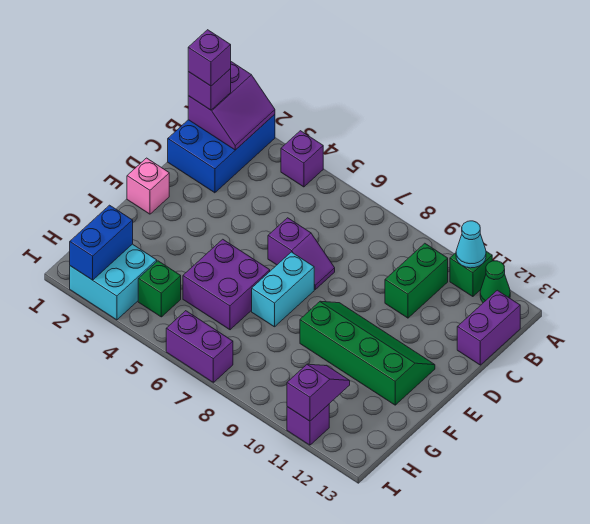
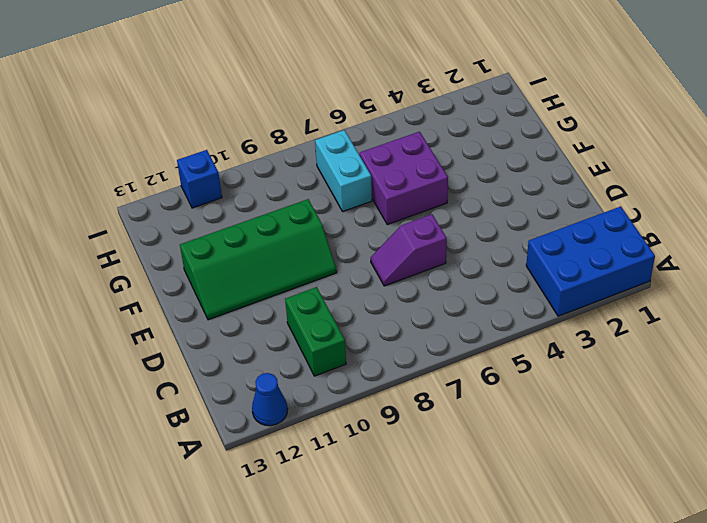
blue brick A1:B3 level 1 -> blue brick A1:C2 level 1
blue cone A12 level 1 -> green cone A12 level 1
cyan brick G7:H7 level 1 -> cyan brick E7:F7 level 1
blue brick I11 level 1 -> purple brick I11 level 1
none -> purple brick A4 level 1
none -> green brick A11 level 1
none -> purple brick B13:C13 level 1

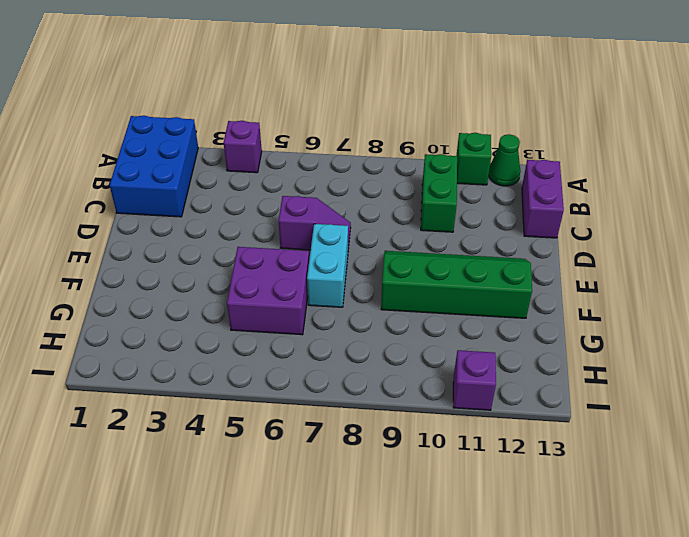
none -> pink brick E1 level 1
none -> cyan brick H2:I3 level 1
none -> green brick H4 level 1

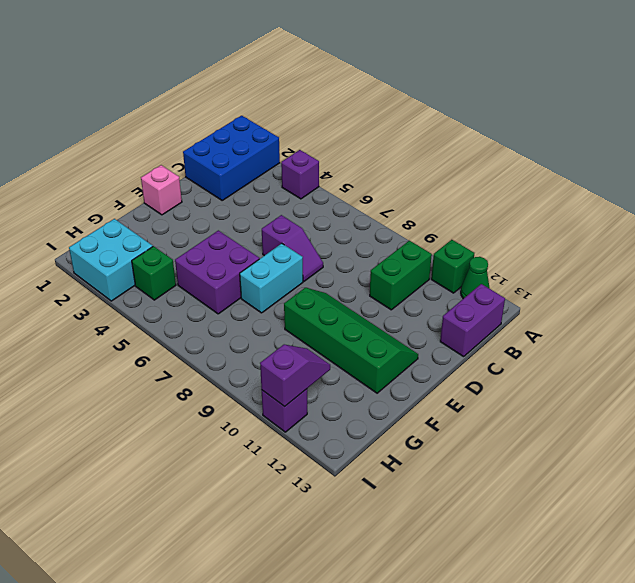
none -> purple brick I6:I7 level 1
none -> purple slope A1:B2 level 2 top 1
none -> cyan cone A11 level 2

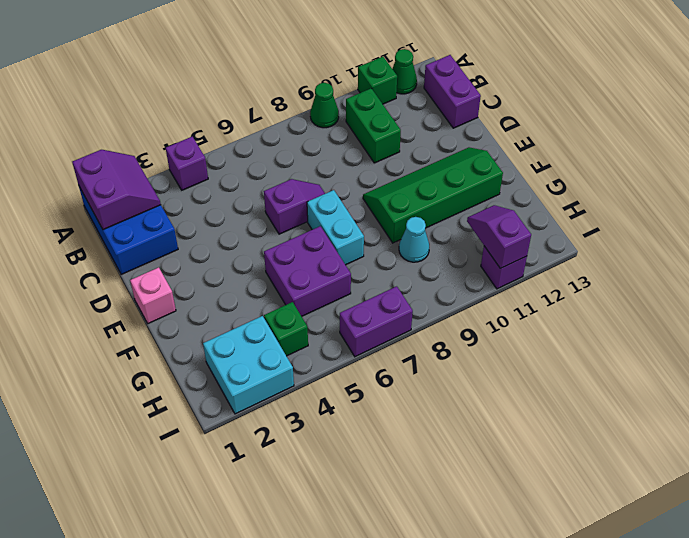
green cone A9 level 1 -> none
cyan cone G9 level 1 -> cyan cone A11 level 2
none -> blue brick H2:I2 level 2
none -> purple brick B1 level 3
none -> purple brick B1 level 4

